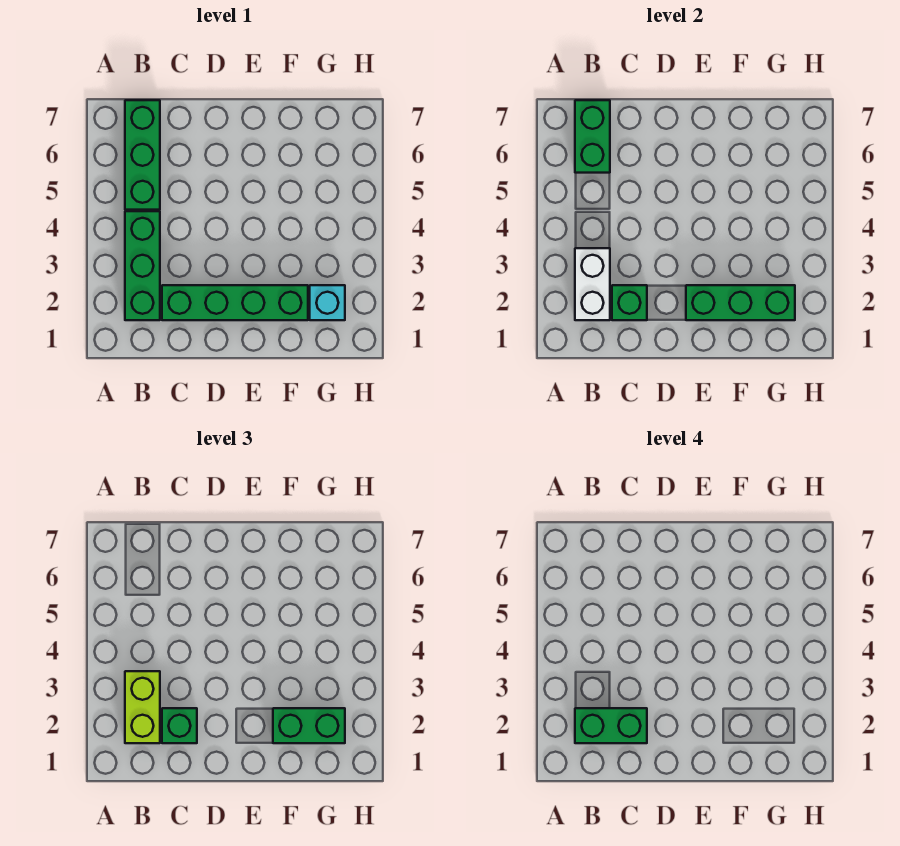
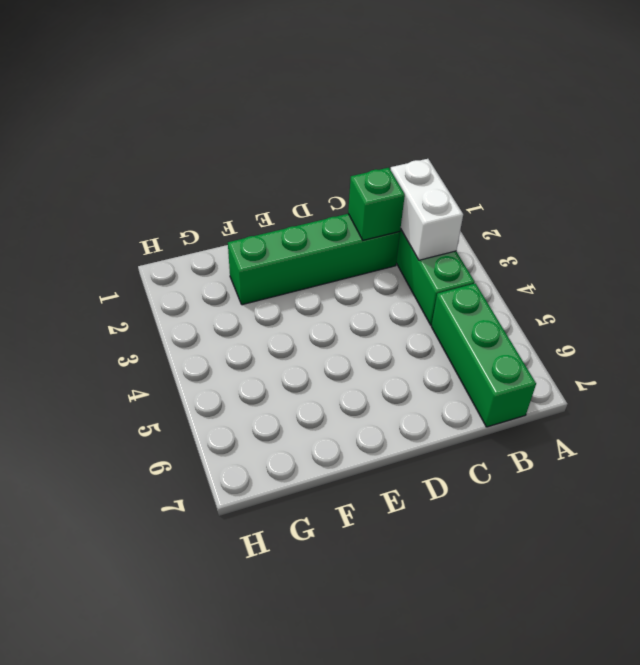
none -> cyan brick G2 level 1
none -> green brick B6:B7 level 2
none -> green brick E2:G2 level 2

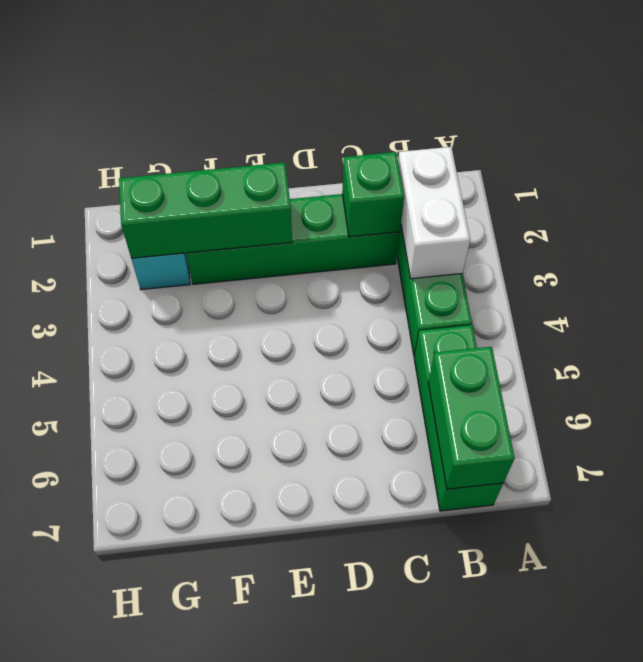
none -> lime brick B2:B3 level 3
none -> green brick C2 level 3
none -> green brick F2:G2 level 3

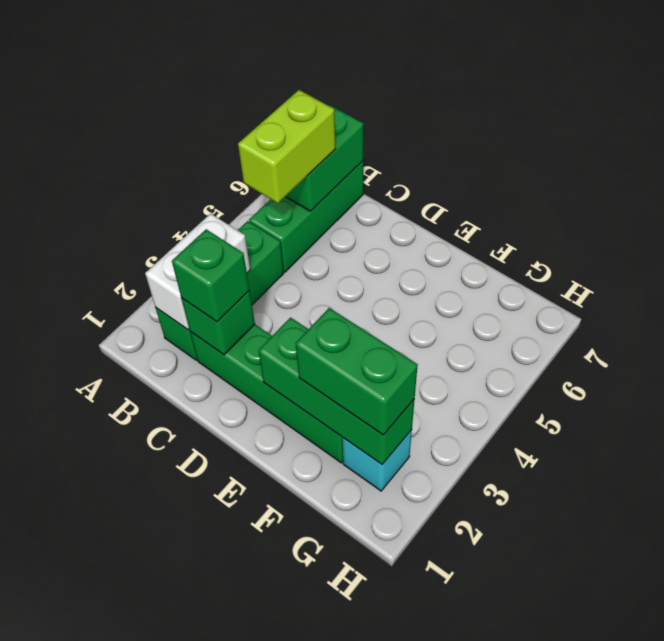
lime brick B5:B6 level 3 -> lime brick B2:B3 level 3
none -> green brick B2:C2 level 4

